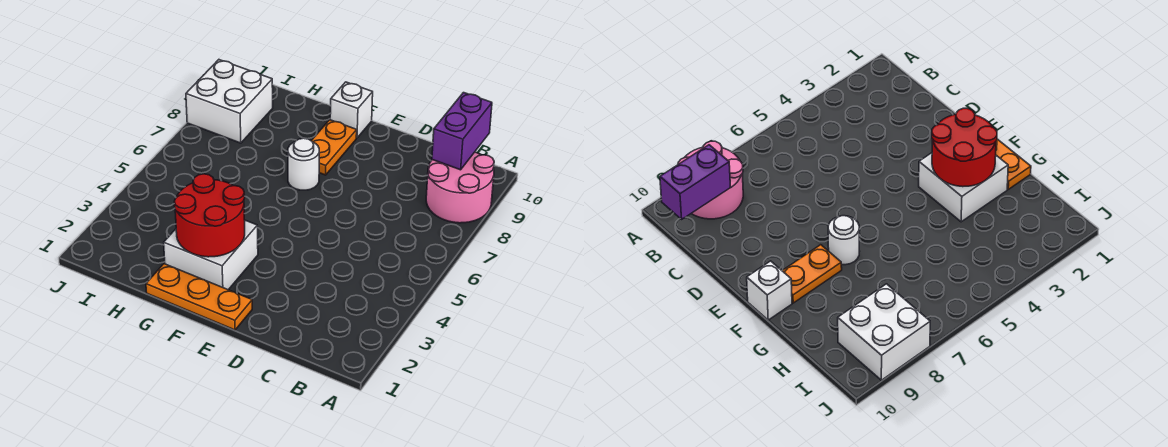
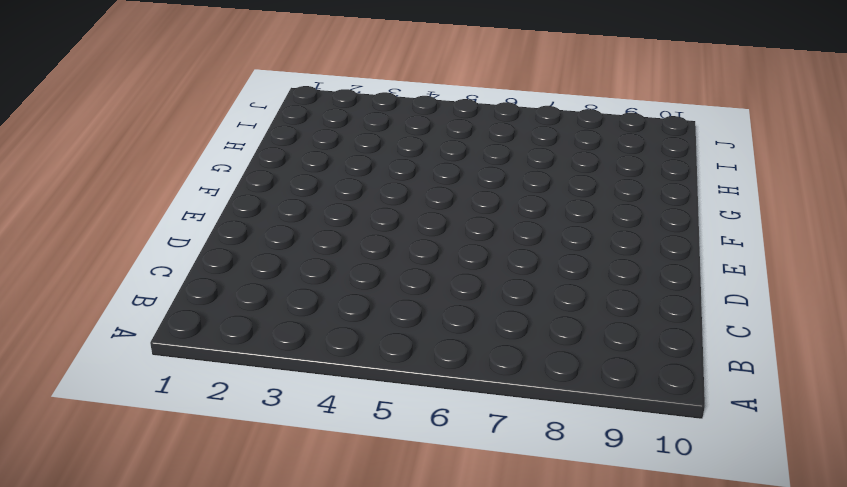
none -> pink round brick A8:B9 level 1
none -> orange plate E1:G1 level 1

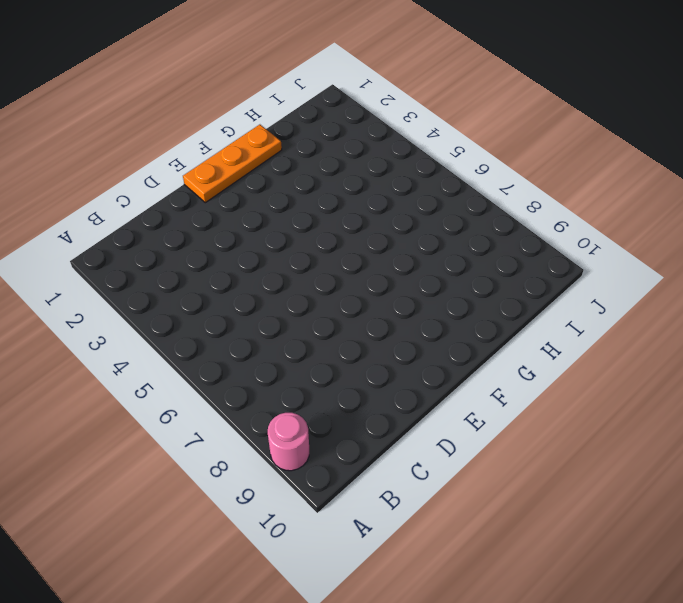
pink round brick A9 level 1 -> pink round brick A8:B9 level 1
none -> white brick F2:G3 level 1
none -> white round brick F7 level 1

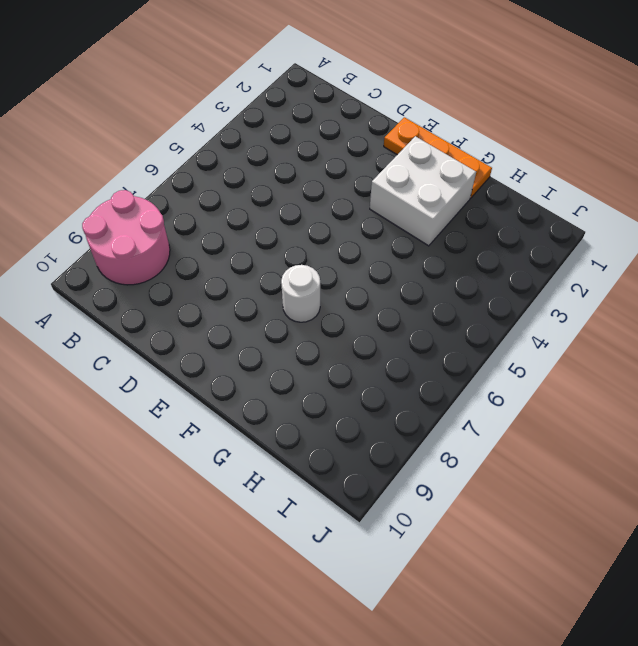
none -> orange plate F8:F9 level 1
none -> white brick F10 level 1

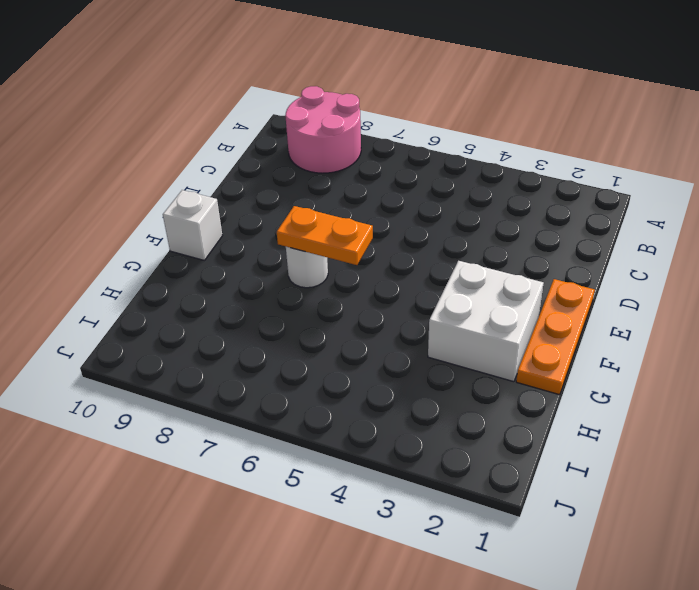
orange plate F6:F7 level 2 -> orange plate F8:F9 level 1
none -> white brick I8:J9 level 1
none -> purple brick B9:B10 level 2

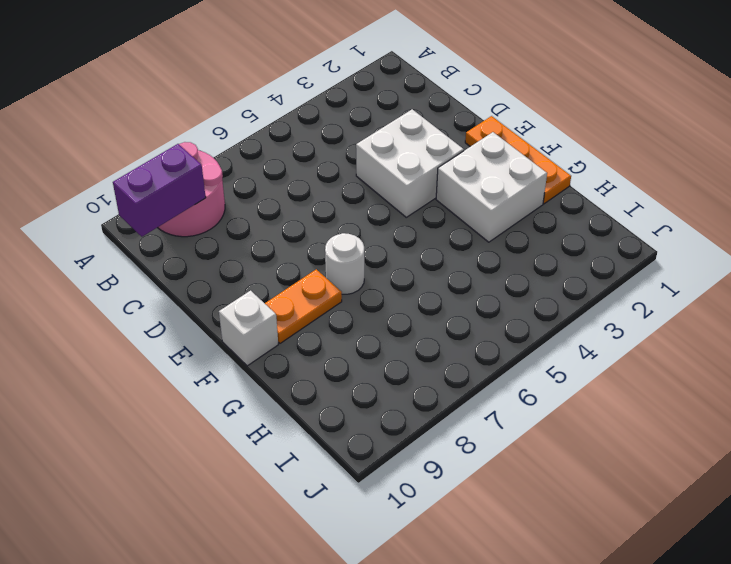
white brick D3:E4 level 1 -> white brick I8:J9 level 1
none -> red round brick F2:G3 level 2

